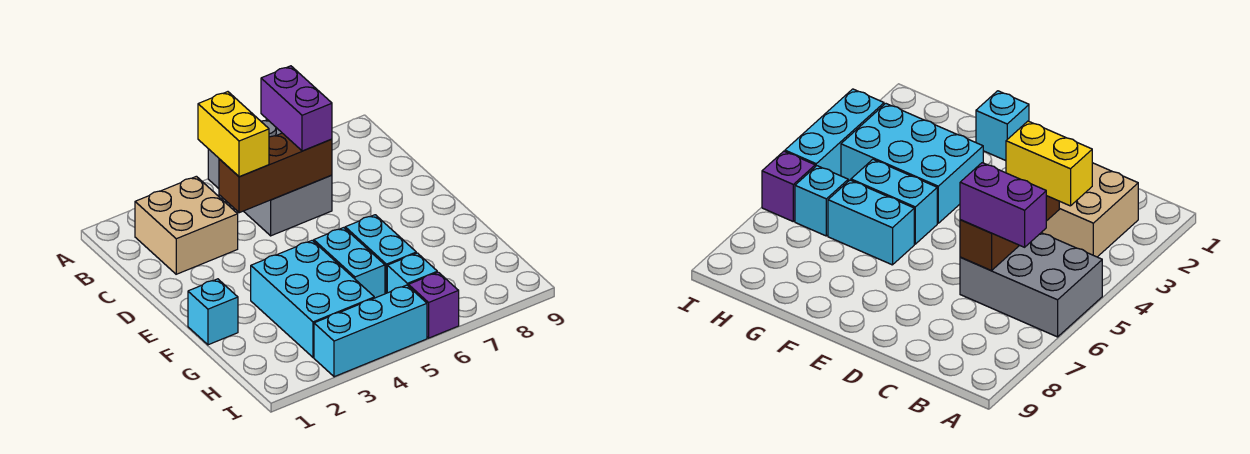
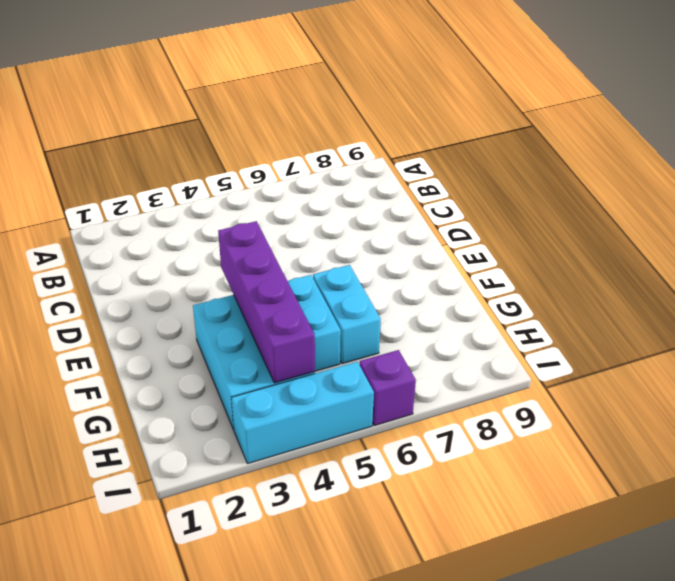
purple brick E4:H4 level 2 -> none
none -> grey brick A5:C6 level 1
none -> tan brick B2:C3 level 1
none -> cyan brick F1 level 1

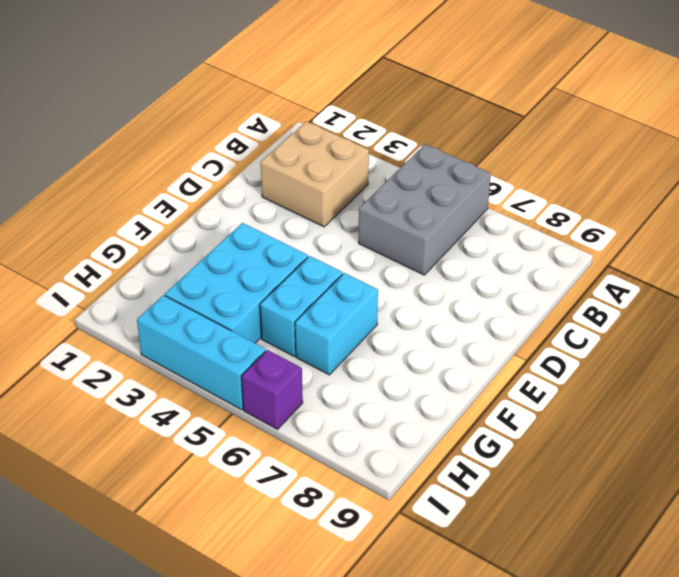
none -> cyan brick F1 level 1
none -> cyan brick H6 level 1
none -> brown brick C4:C6 level 2

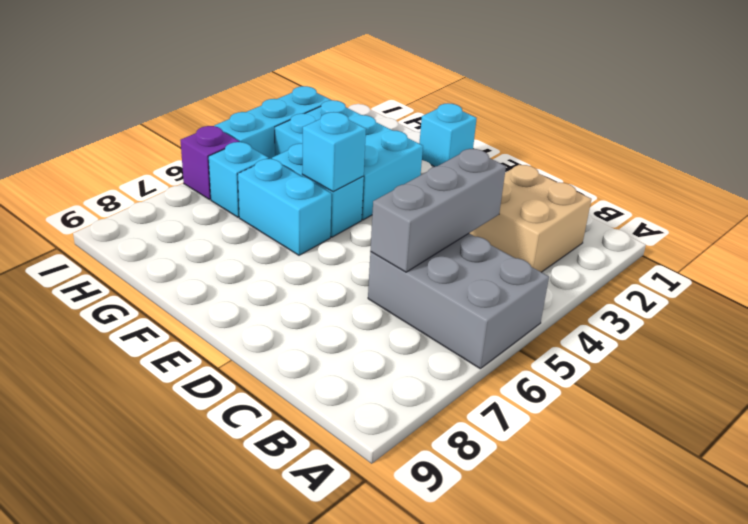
grey brick C4:C6 level 2 -> brown brick C4:C6 level 2
cyan brick F5 level 2 -> none
none -> yellow brick B4:C4 level 3
none -> purple brick B6:C6 level 3

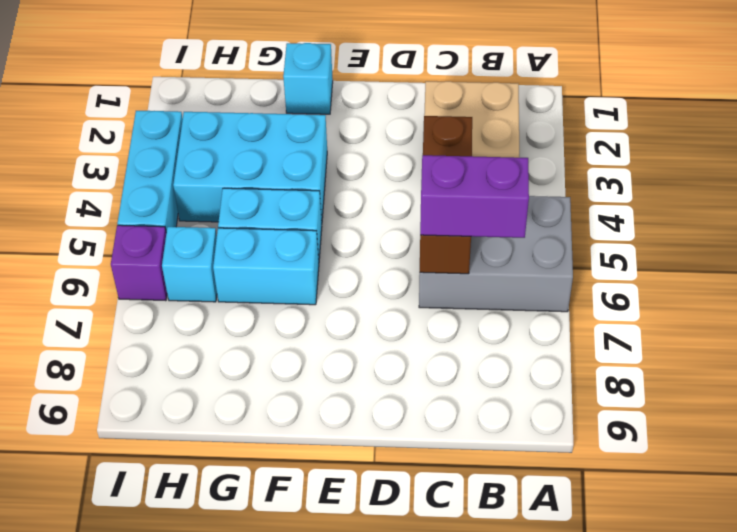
none -> yellow brick B4:C4 level 3

